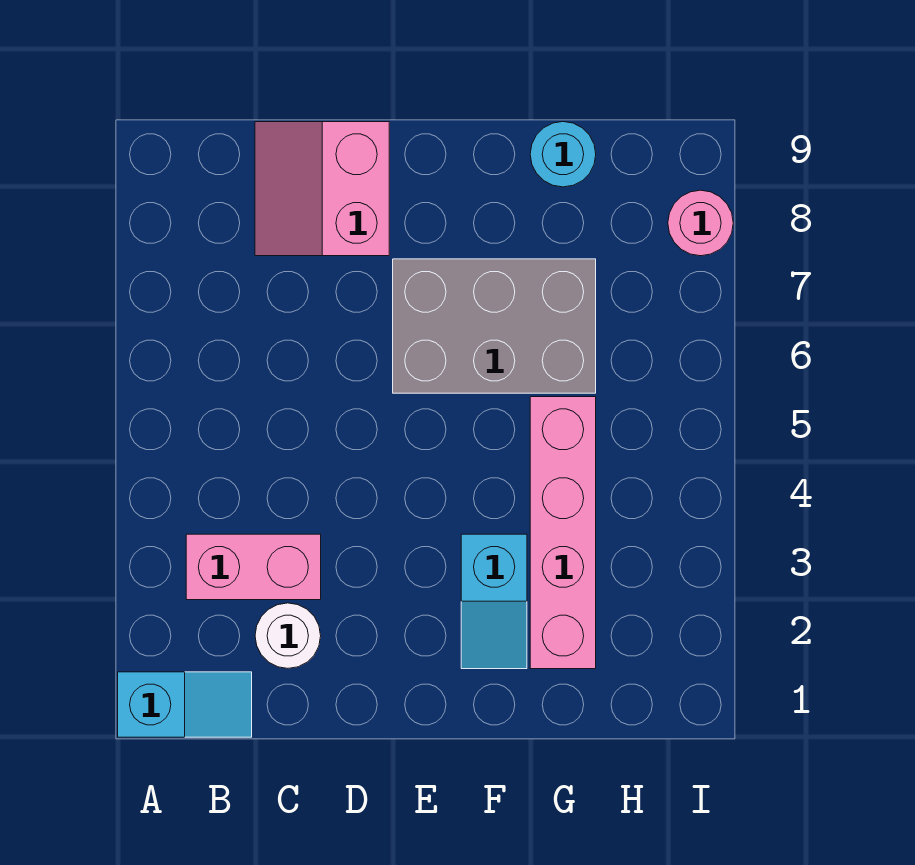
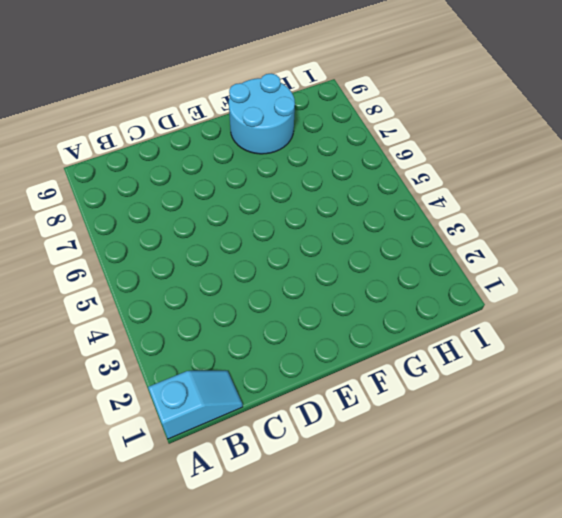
cyan round brick F8:G9 level 1 -> cyan round brick G9 level 1
none -> pink brick B3:C3 level 1
none -> white round brick C2 level 1

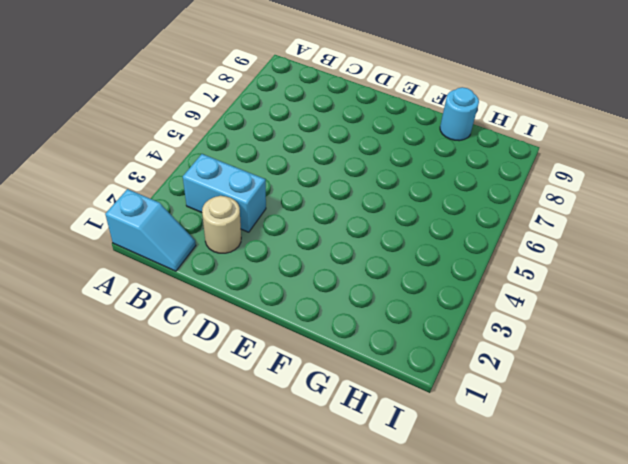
cyan brick B3:C3 level 1 -> pink brick B3:C3 level 1
tan round brick C2 level 1 -> white round brick C2 level 1
none -> pink slope C8:D9 level 1 top D
none -> grey brick E6:G7 level 1

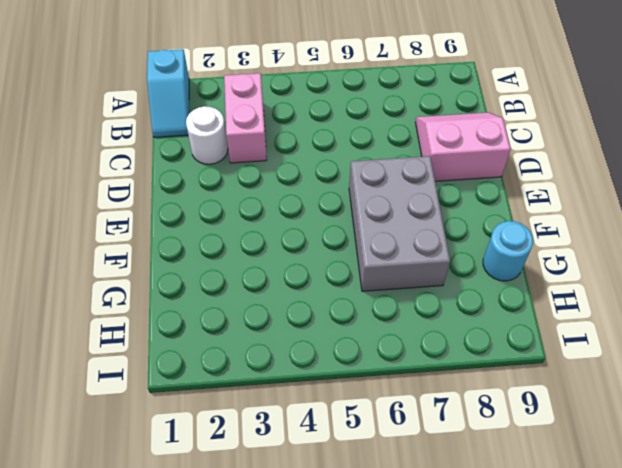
none -> cyan slope F2:F3 level 1 top 3
none -> pink brick G2:G5 level 1

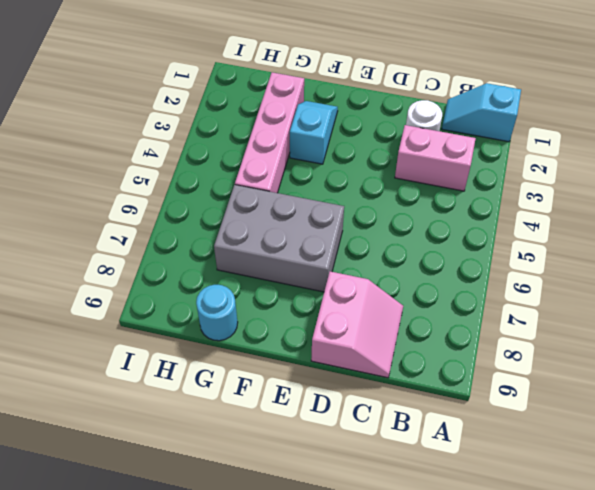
none -> pink round brick I8 level 1

